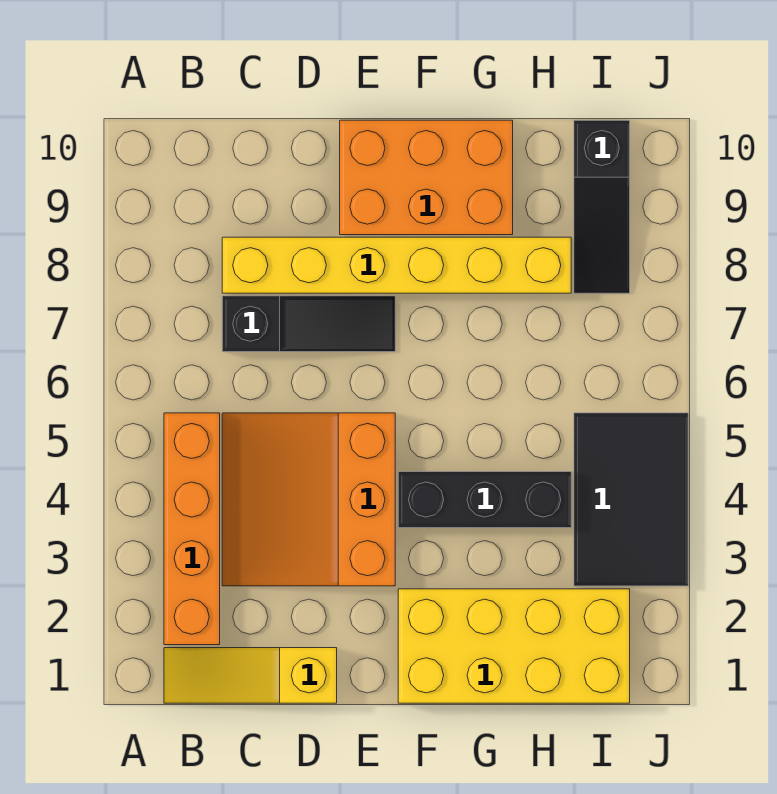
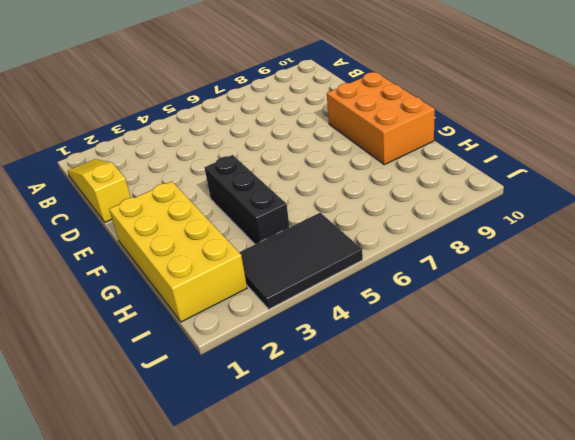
none -> orange brick B2:B5 level 1
none -> orange slope C3:E5 level 1 top E

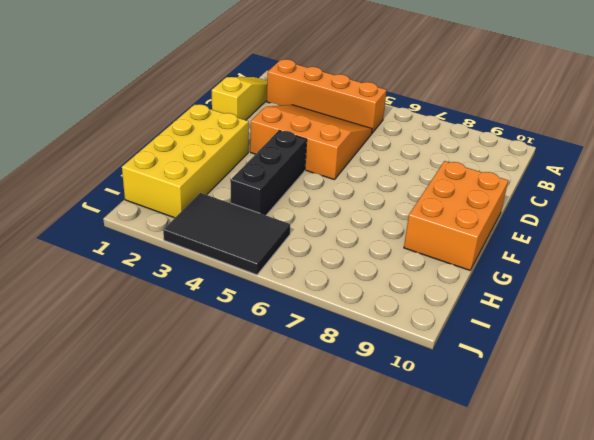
none -> black slope C7:E7 level 1 top C
none -> yellow brick C8:H8 level 1

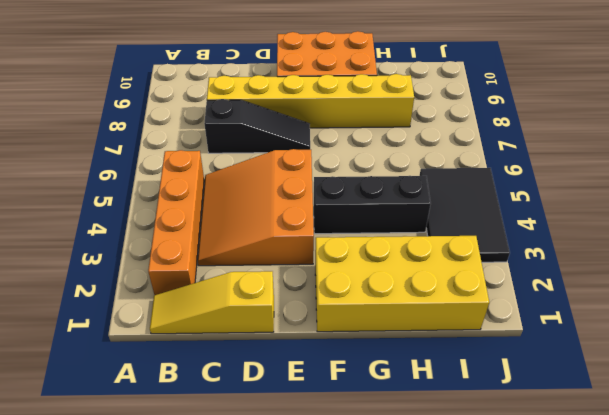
none -> black slope I8:I10 level 1 top 10

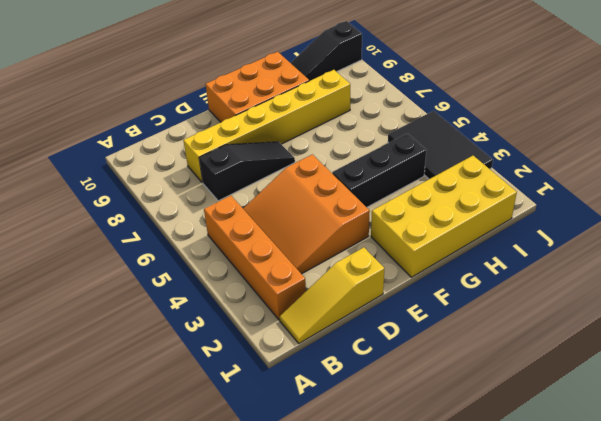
black slope H10:J10 level 1 top J -> black slope I8:I10 level 1 top 10

